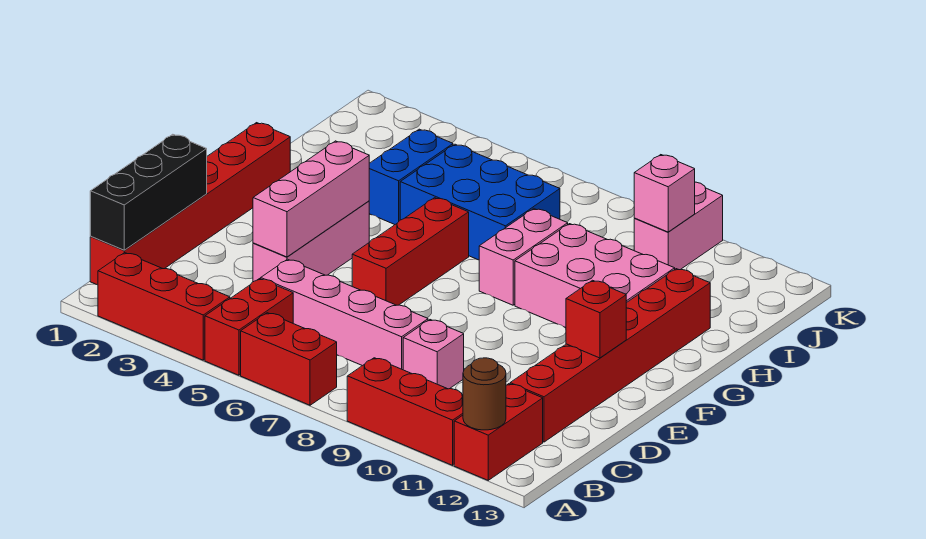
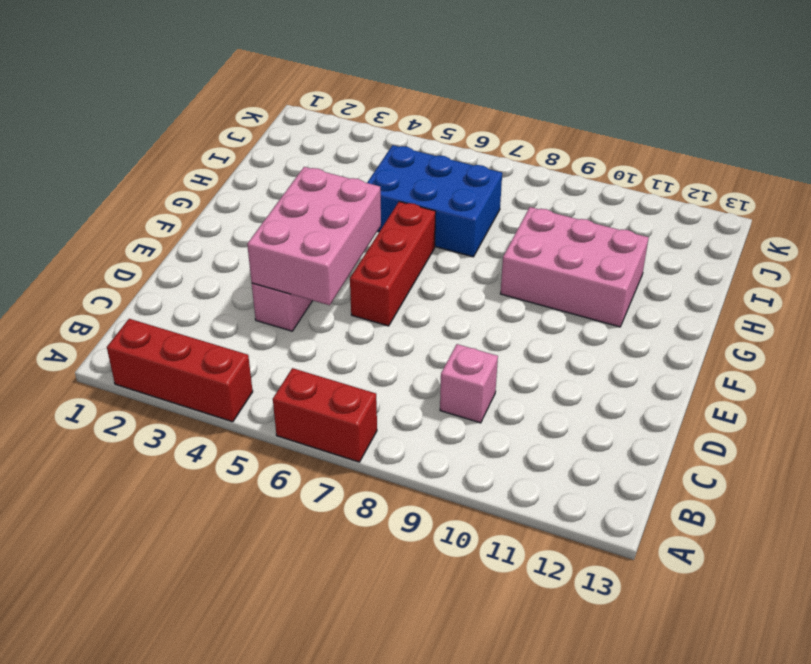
pink brick D4:F5 level 2 -> pink brick D4:F4 level 2
none -> red brick A5:B5 level 1
none -> red brick A9:A11 level 1
none -> red brick A12:B12 level 1

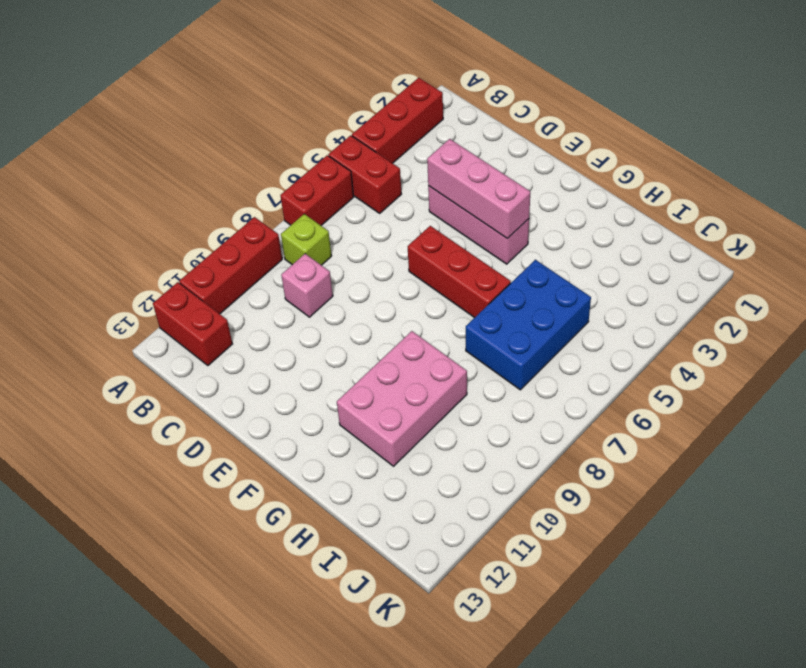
lime brick B8 level 1 -> none
none -> red brick B1:G1 level 1
none -> pink brick C5:C8 level 1
none -> red brick C12:H12 level 1

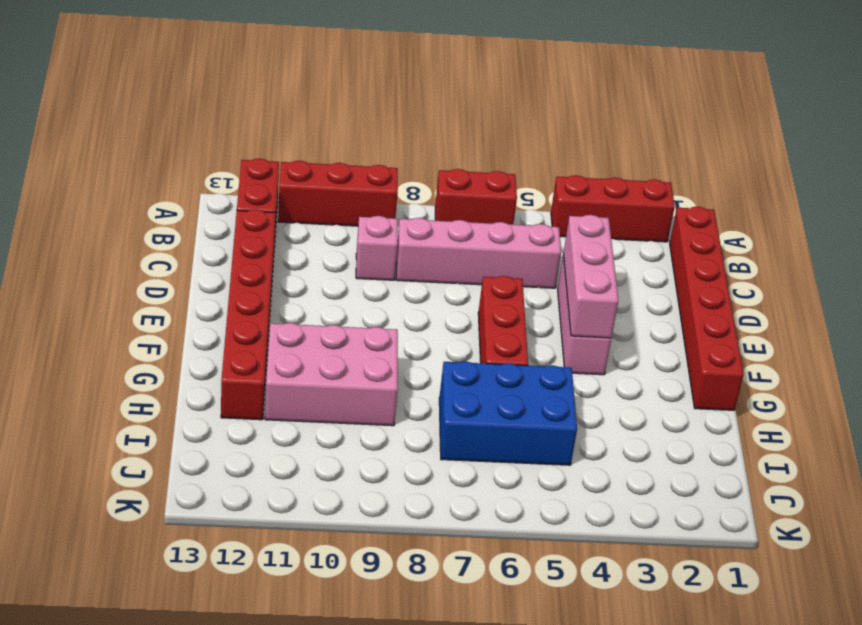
none -> red brick A5:B5 level 1
none -> pink brick G8:H8 level 1
none -> blue brick H4:I4 level 1

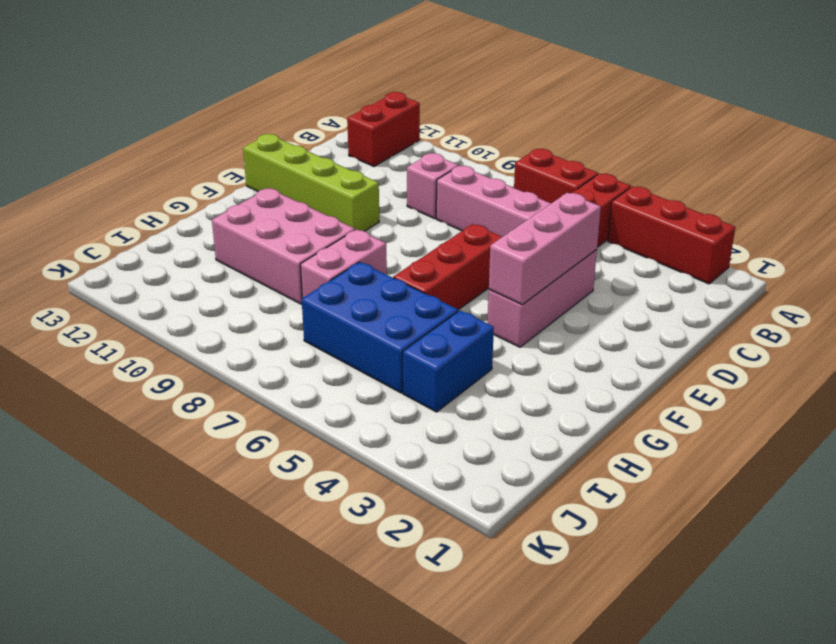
lime brick E10:E13 level 1 -> red brick C12:H12 level 1
none -> red brick A9:A11 level 1
none -> red brick B1:G1 level 1
none -> pink brick J10:K10 level 1

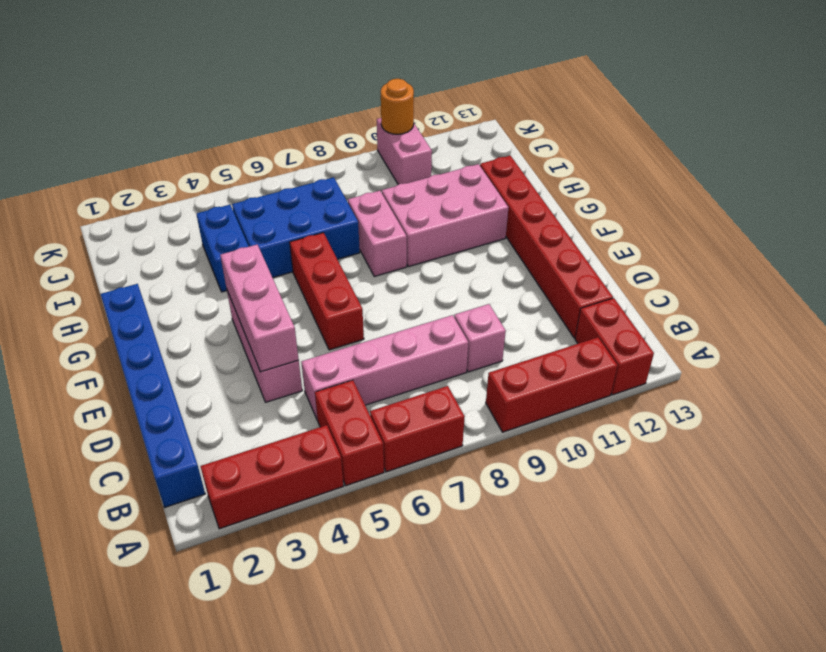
blue brick B1:G1 level 1 -> red brick B1:G1 level 1
orange round brick K10 level 2 -> none
none -> brown round brick A12 level 2
none -> black brick B1:D1 level 2
none -> red brick E12 level 2

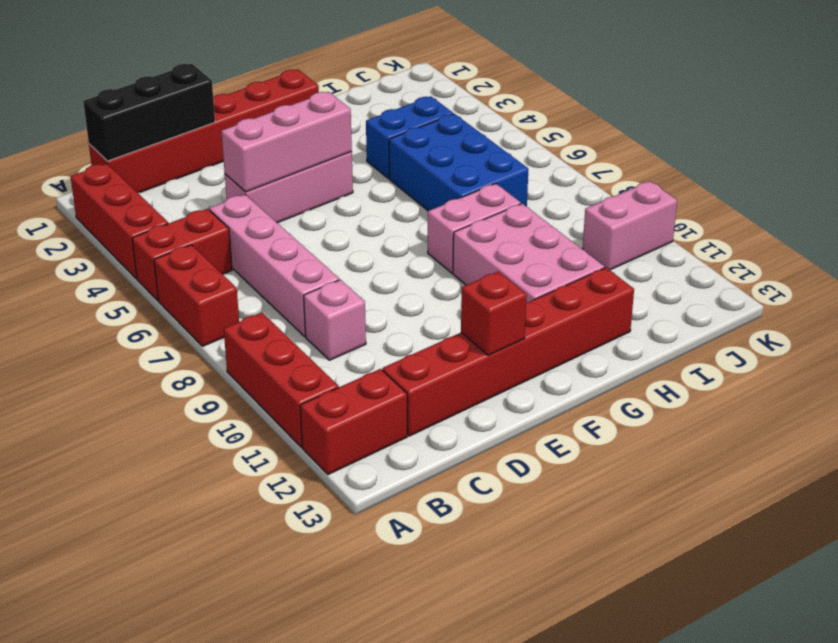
none -> red brick E6:G6 level 1
none -> brown round brick A12 level 2
none -> pink brick J10 level 2

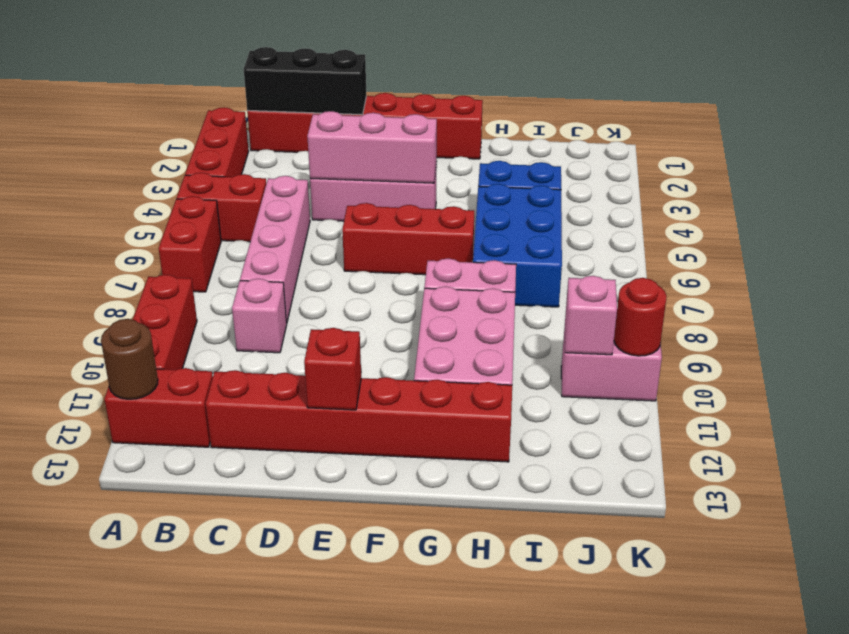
red round brick K10 level 2 -> none

